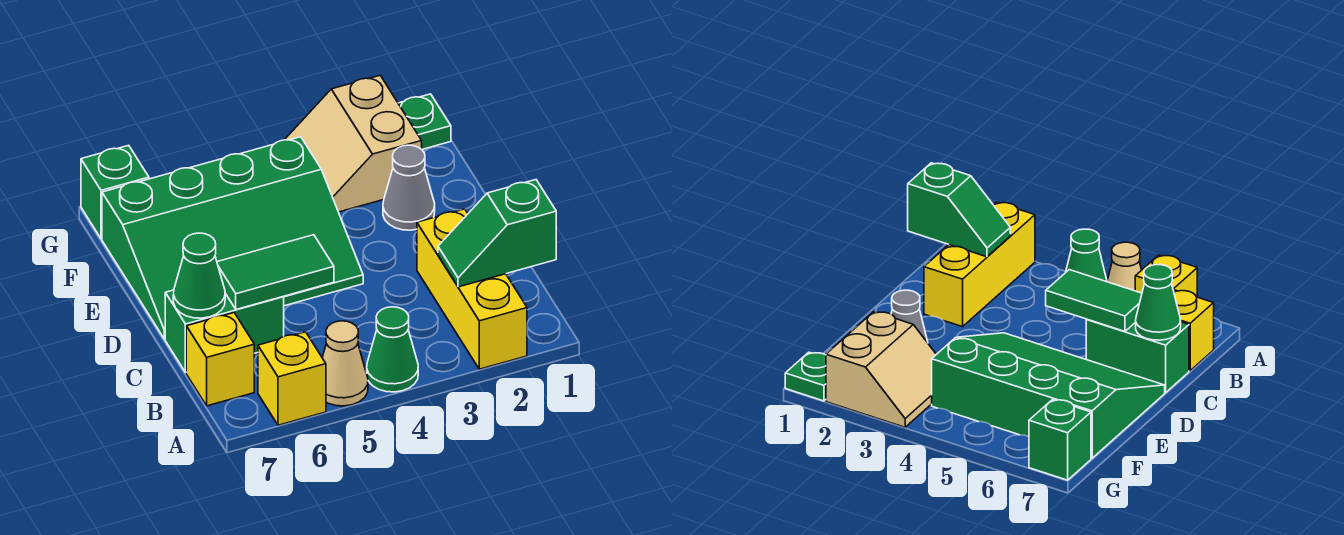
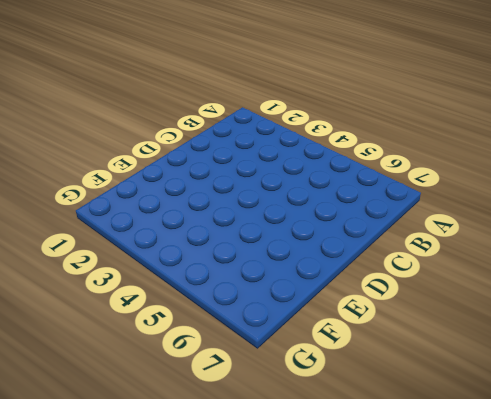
none -> yellow brick A2:C2 level 1
none -> green cone A4 level 1
none -> tan cone A5 level 1

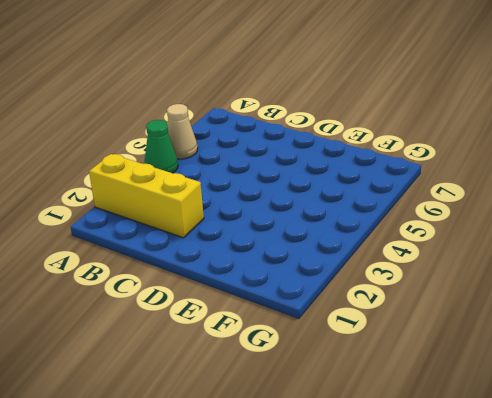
none -> yellow brick A6 level 1
none -> yellow brick B7 level 1
none -> green brick C6:C7 level 1

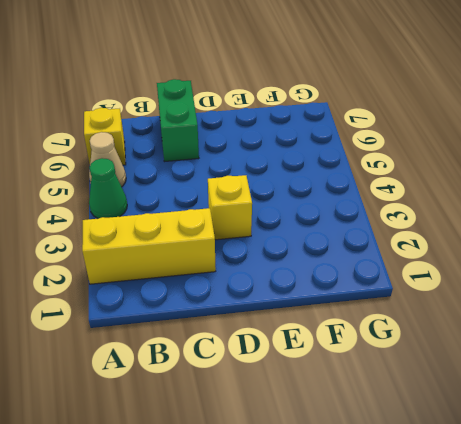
yellow brick D3 level 1 -> yellow brick B7 level 1
none -> green slope D4:F7 level 1 top F
none -> grey cone E2 level 1
none -> tan slope F2:G3 level 1 top 2

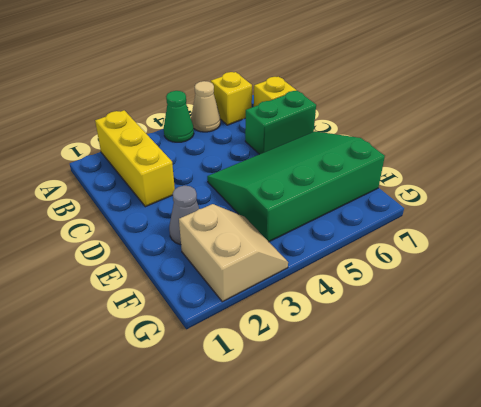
none -> green plate G1 level 1
none -> green brick G7 level 1
none -> green slope B1:B2 level 2 top 1

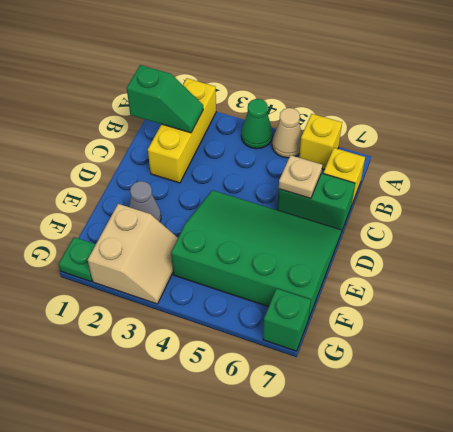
tan plate C6 level 2 -> green tile C5:C6 level 2
none -> green cone C7 level 2

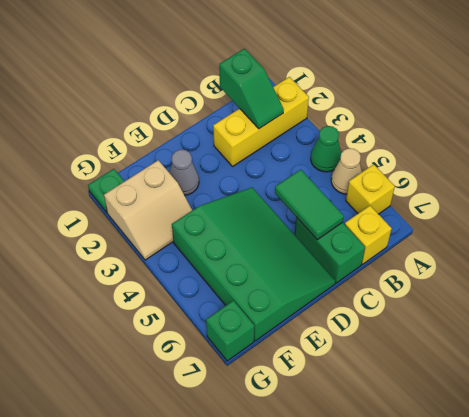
none -> green cone C7 level 2

